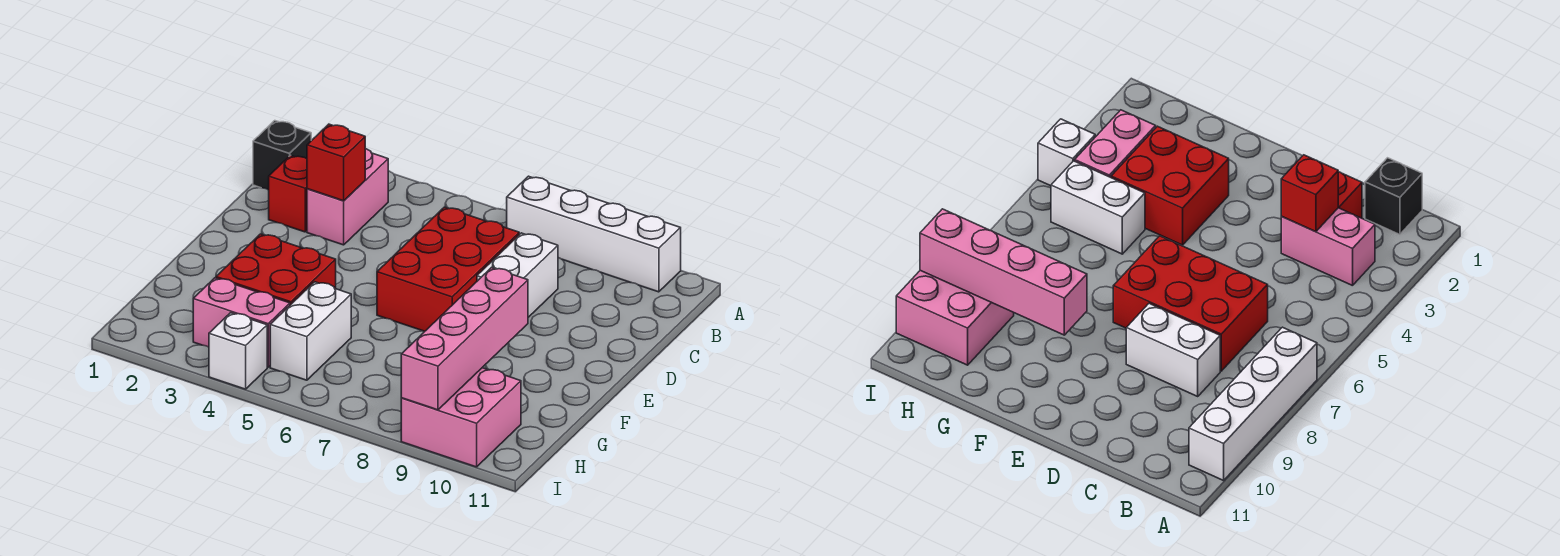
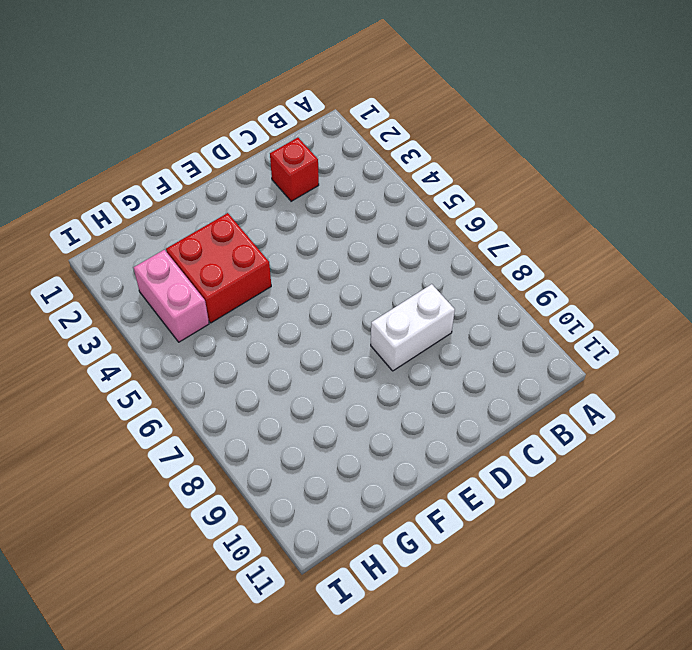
none -> white brick A7:A10 level 1
none -> black brick B1 level 1
none -> pink brick B3:C3 level 1

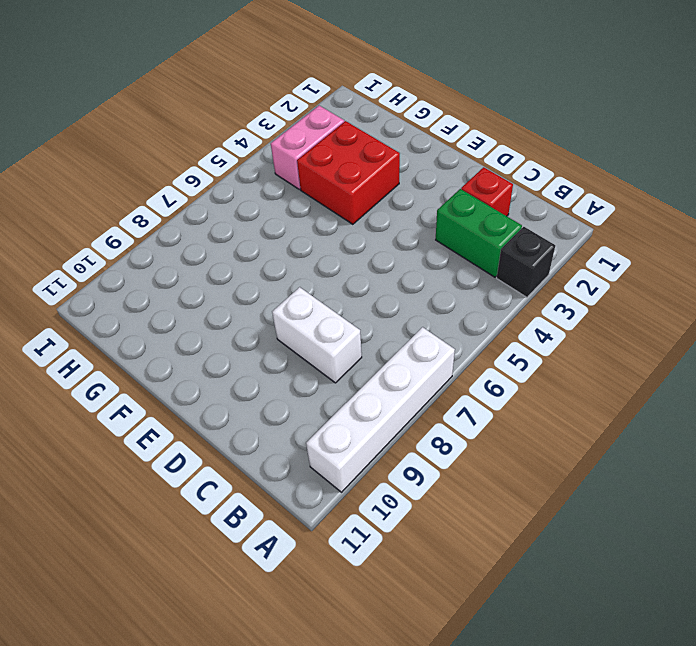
black brick A3 level 1 -> black brick B1 level 1
green brick B3:C3 level 1 -> pink brick B3:C3 level 1
none -> red brick C6:E7 level 1
none -> white brick G5:H5 level 1
none -> pink brick H9:I10 level 1

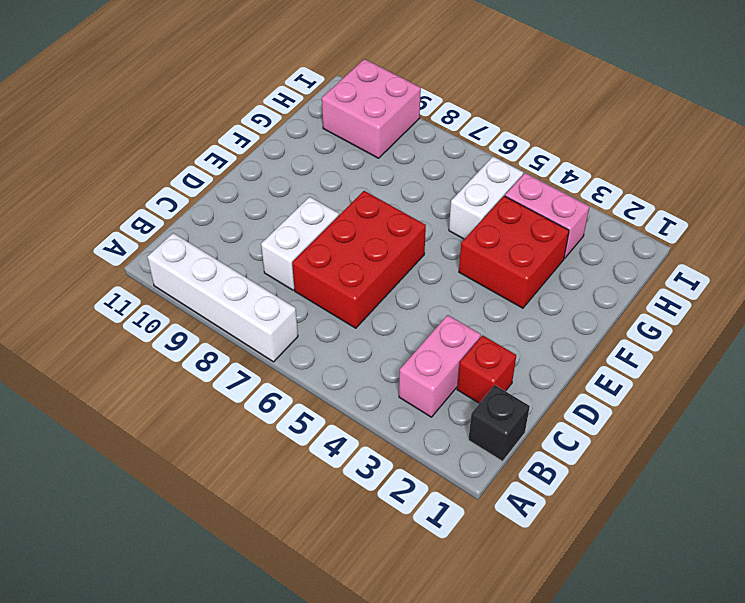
none -> white brick I4 level 1
none -> red brick C3 level 2
none -> pink brick F9:I9 level 2

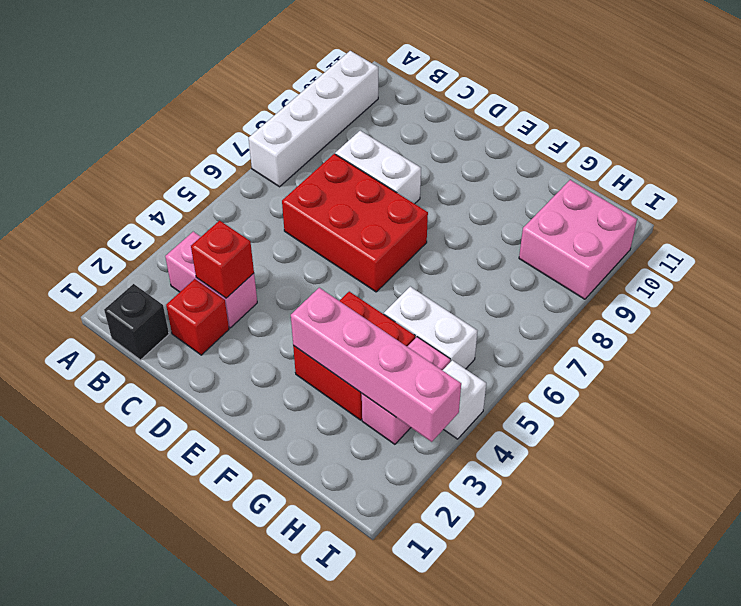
pink brick F3:I3 level 2 -> pink brick F9:I9 level 2

